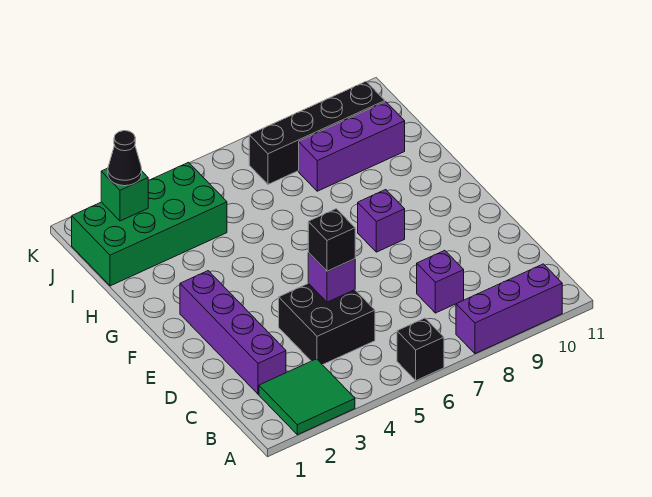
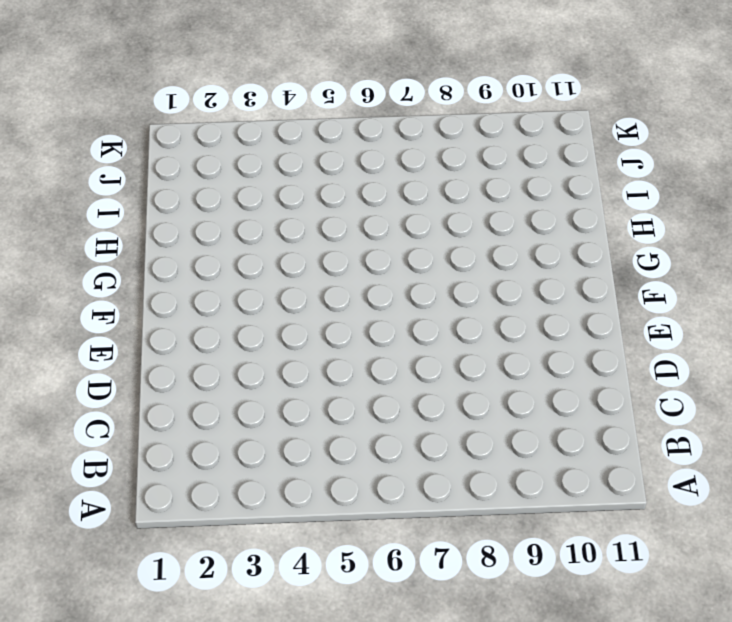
none -> green tile A2:B3 level 1
none -> black brick A6 level 1
none -> purple brick A8:A10 level 1

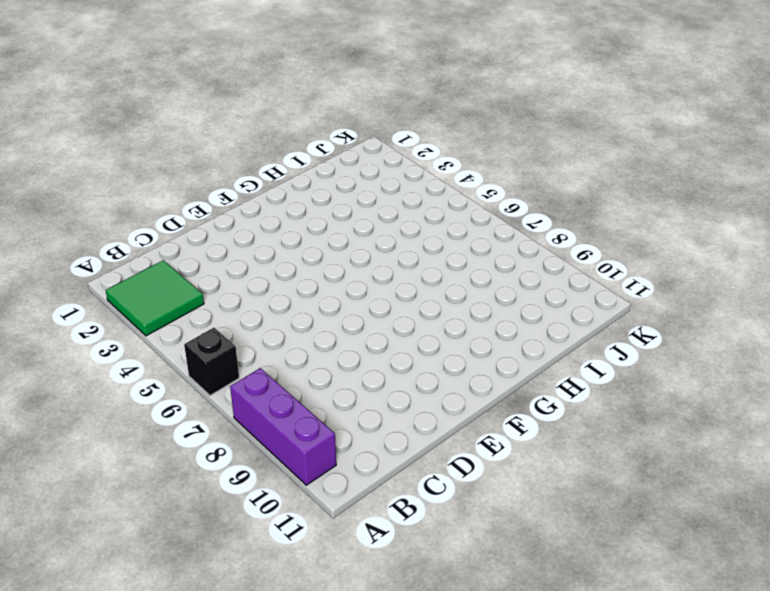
none -> purple brick C2:F2 level 1
none -> black brick C4:D5 level 1
none -> purple brick C8 level 1

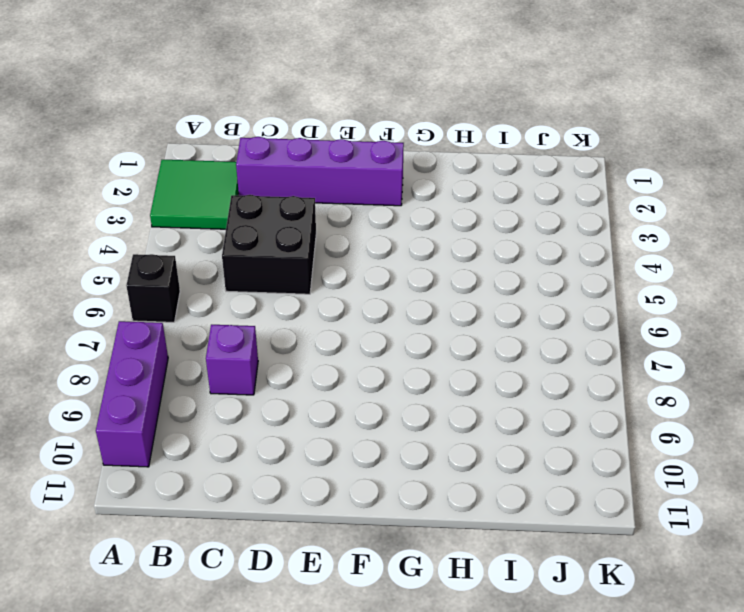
none -> purple brick F8 level 1
none -> green brick I1:J4 level 1
none -> purple brick I8:I10 level 1

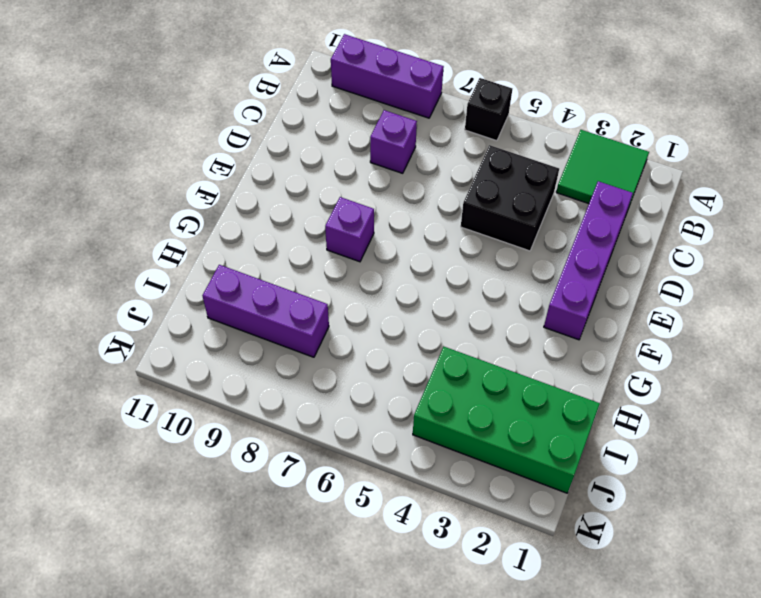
none -> black brick J7:J10 level 1
none -> purple brick D5 level 2
none -> green brick J2 level 2

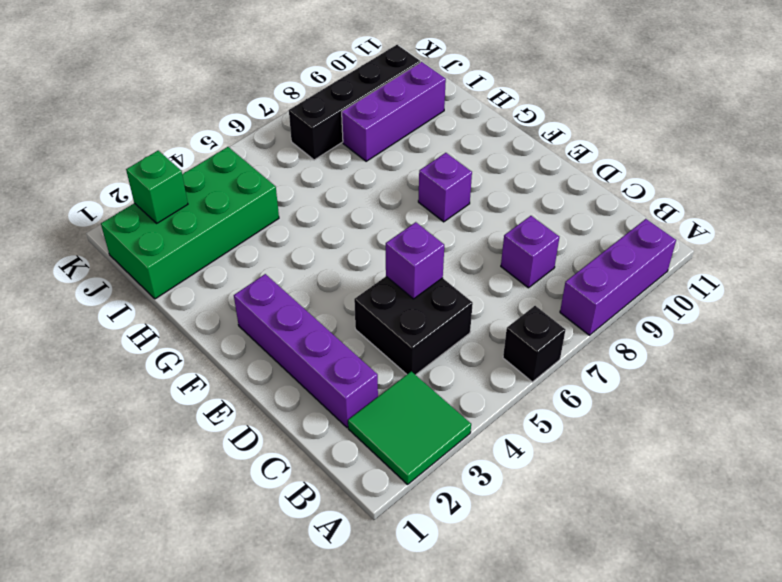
none -> black brick D5 level 3
none -> black cone J2 level 3

